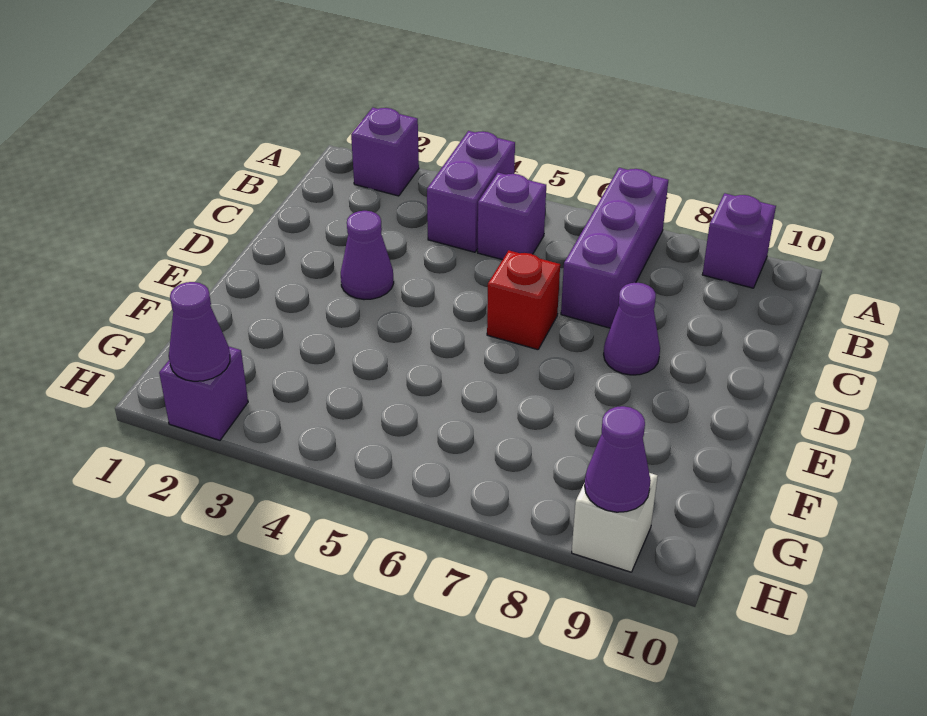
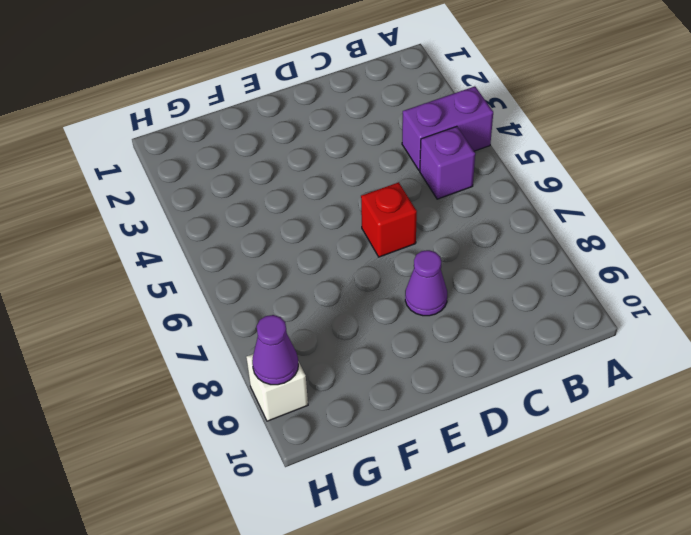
none -> purple brick A2 level 1
none -> purple brick A7:C7 level 1
none -> purple brick A9 level 1

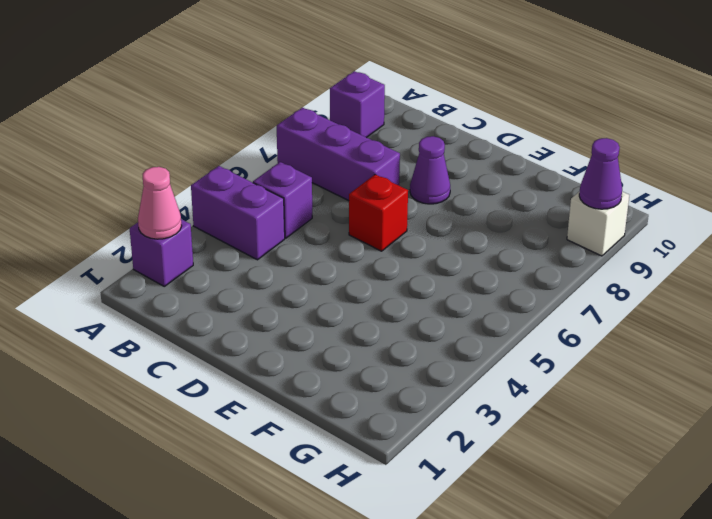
pink cone A2 level 2 -> none
none -> purple cone D3 level 1
none -> purple brick H2 level 1
none -> purple cone H2 level 2

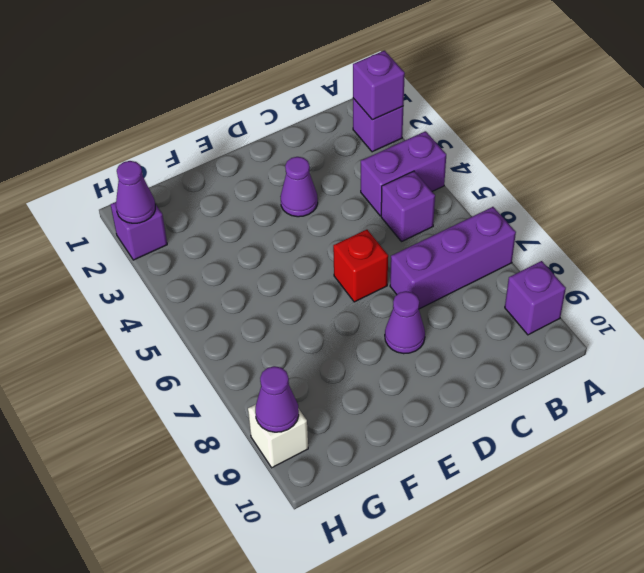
purple brick A2 level 2 -> none

